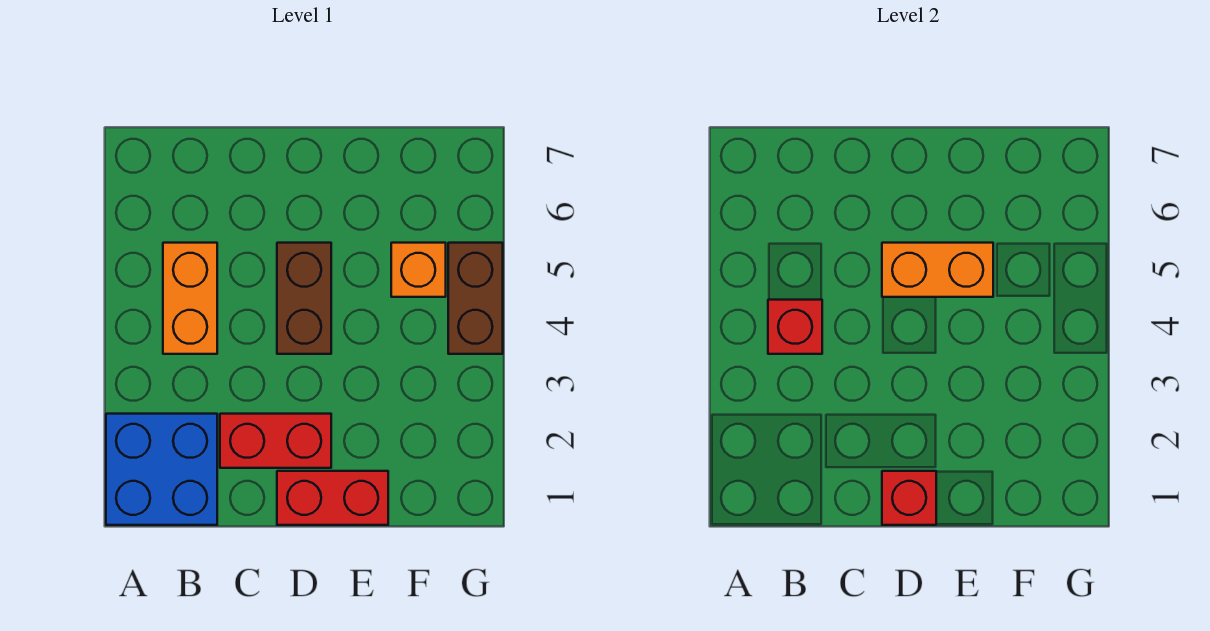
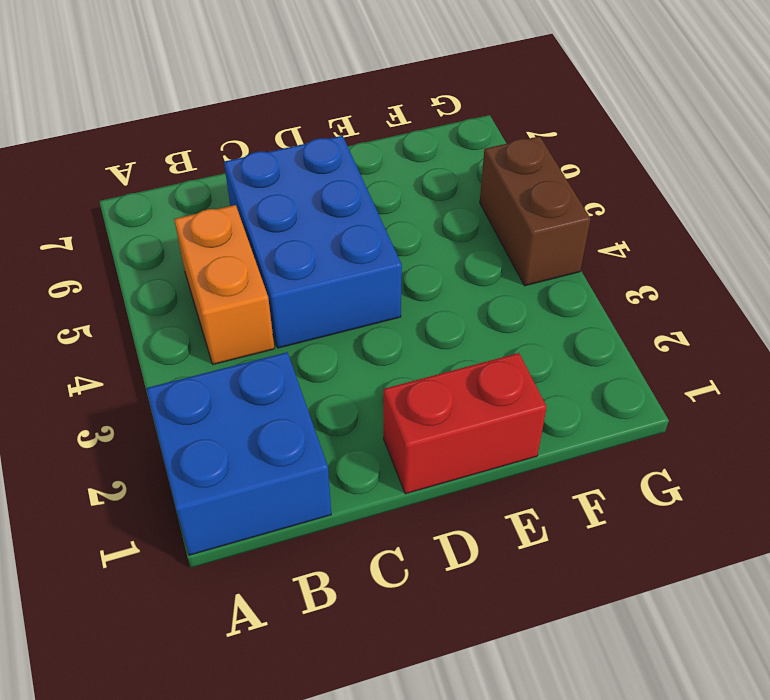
blue brick C4:D6 level 1 -> brown brick D4:D5 level 1
none -> red brick C2:D2 level 1
none -> orange brick F5 level 1

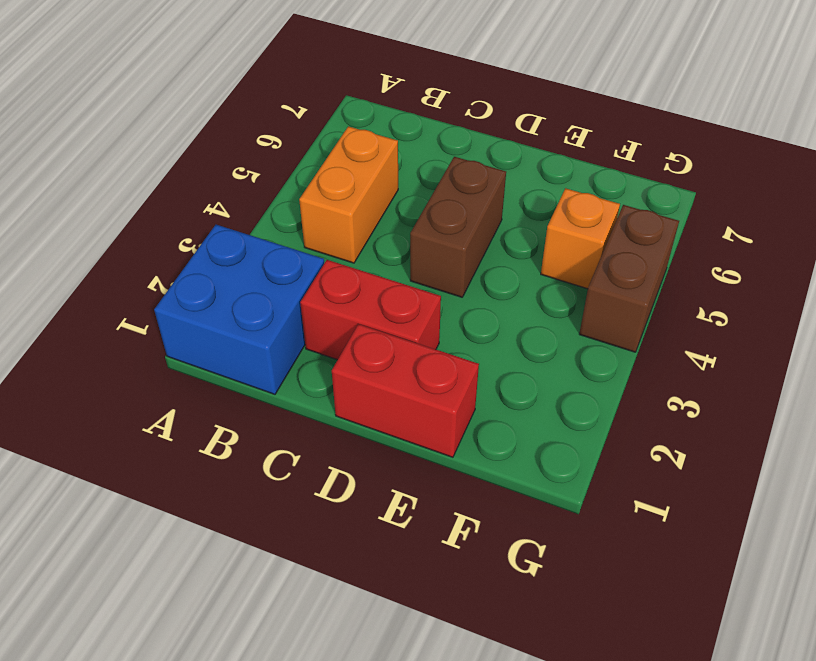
none -> red brick B4 level 2
none -> red brick D1 level 2

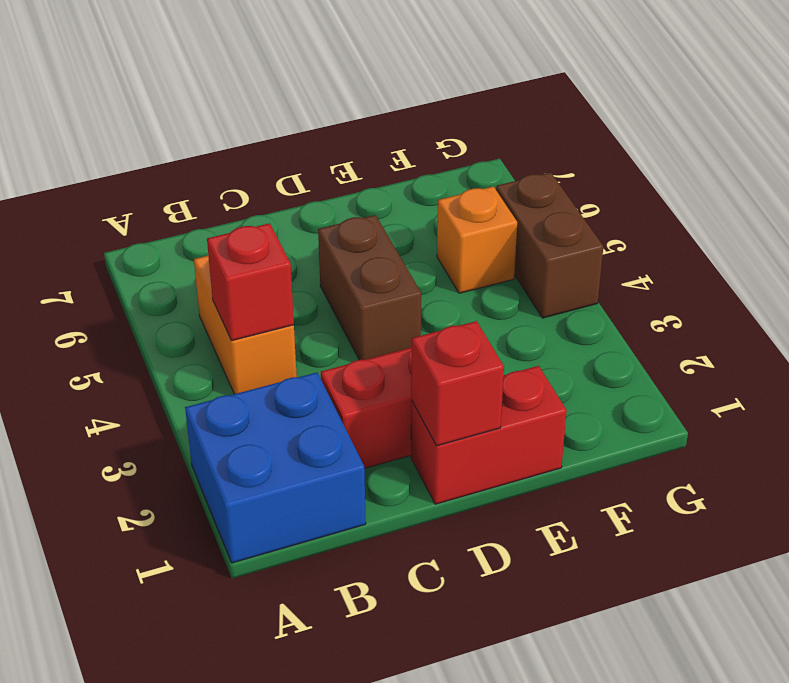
none -> orange brick D5:E5 level 2

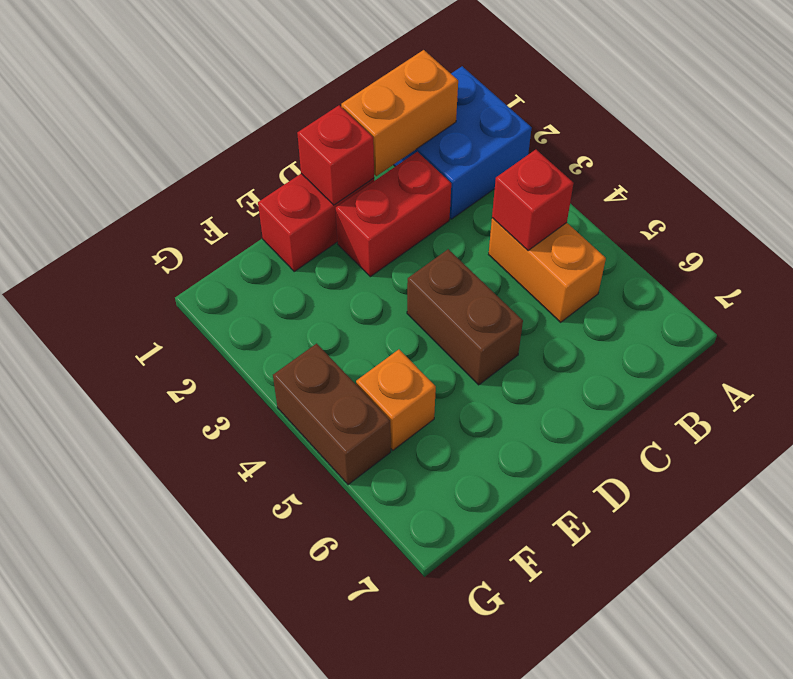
orange brick B1:C1 level 2 -> orange brick D5:E5 level 2

